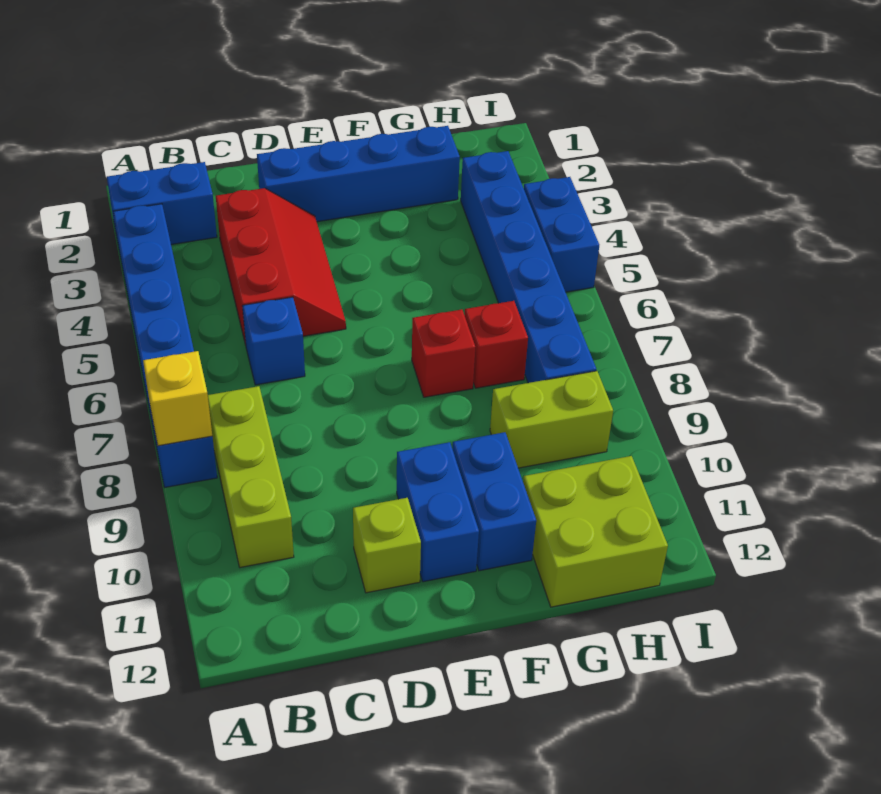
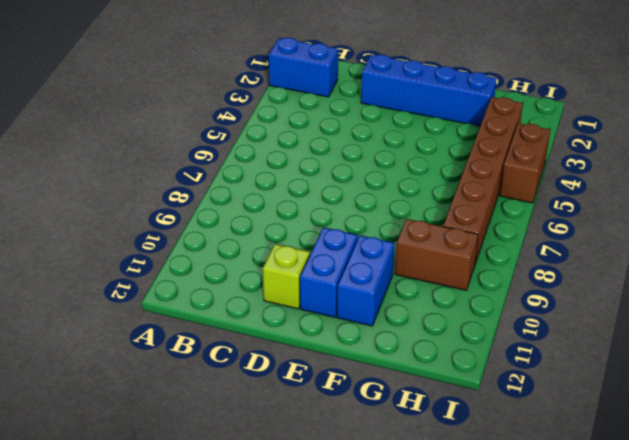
brown brick G9:H9 level 1 -> lime brick G9:H9 level 1
brown brick H3:H8 level 1 -> blue brick H3:H8 level 1
brown brick I4:I5 level 1 -> blue brick I4:I5 level 1
none -> blue brick A3:A8 level 1
none -> lime brick B8:B10 level 1
none -> red slope C3:D5 level 1 top C

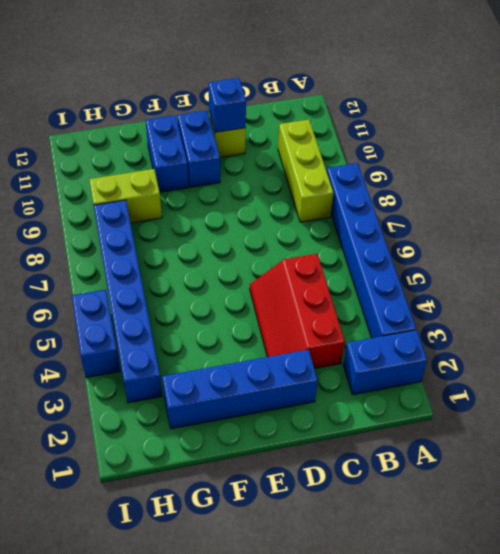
blue brick D11 level 2 -> blue brick C6 level 1
none -> red brick F7 level 1
none -> red brick G7 level 1
none -> lime brick G11:H12 level 1

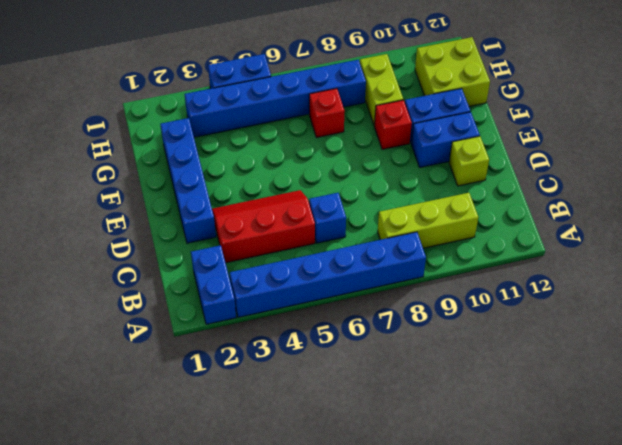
red brick F9 level 1 -> red brick F7 level 1
none -> yellow brick A8 level 2

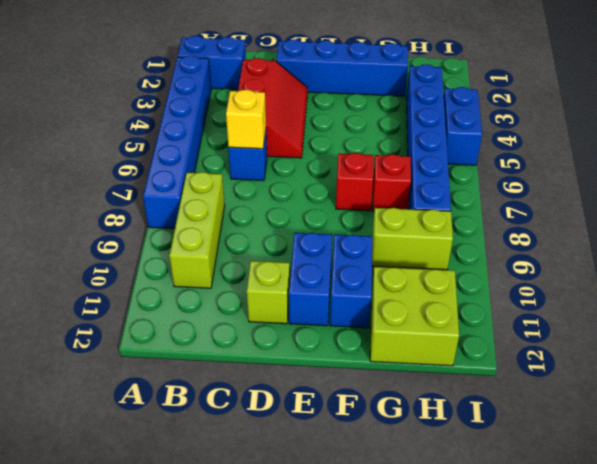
yellow brick C6 level 2 -> yellow brick A8 level 2

